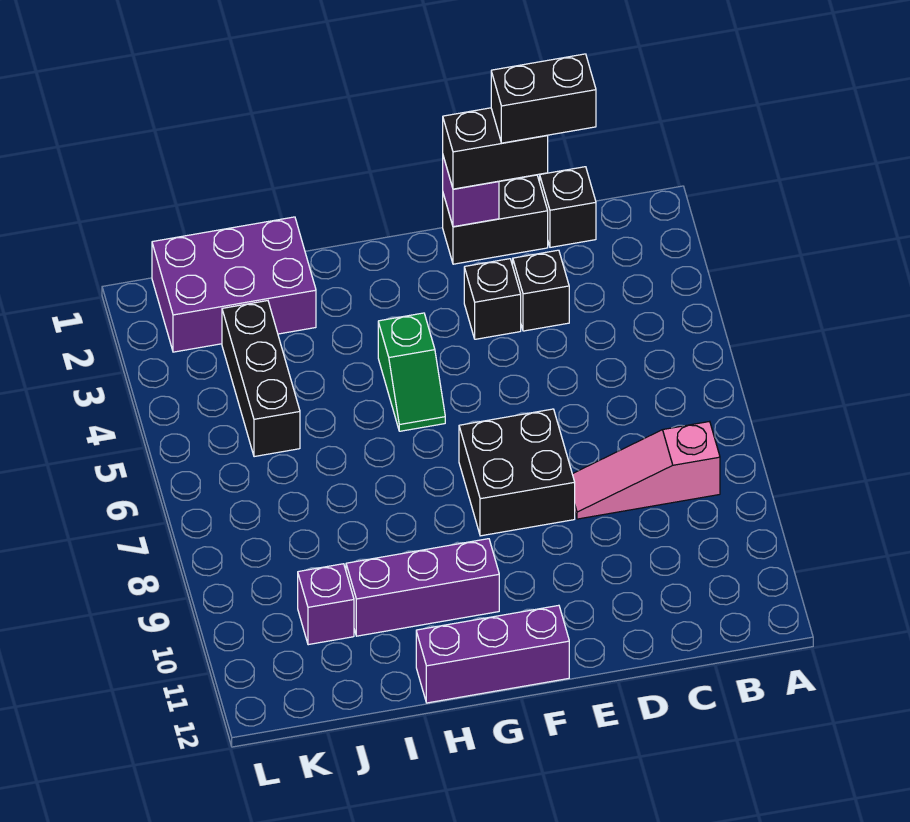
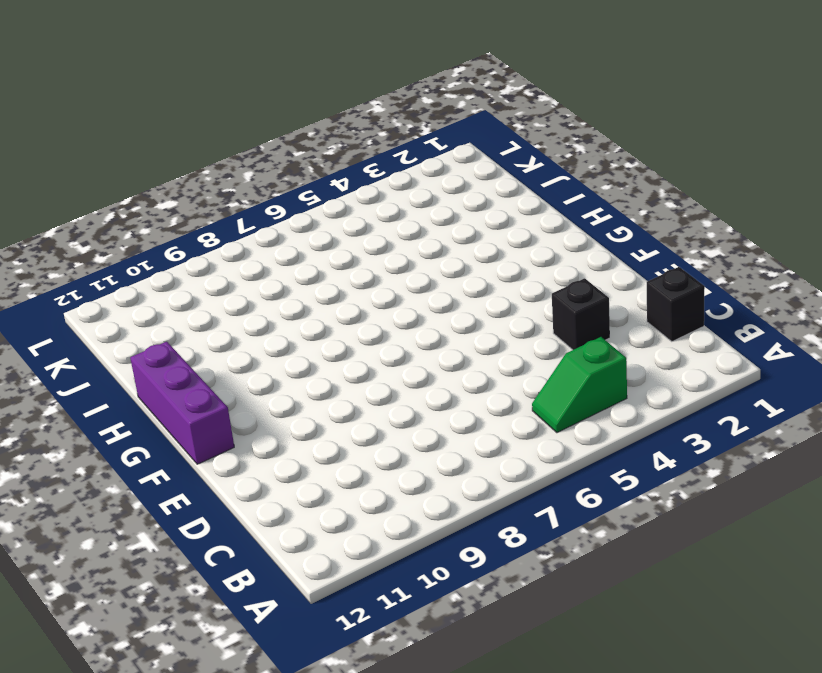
green slope B4:B5 level 1 top 4 -> green slope G4:G5 level 1 top 4
none -> pink slope B8:D8 level 1 top B
none -> black brick D1:E1 level 1
none -> black brick E3 level 1

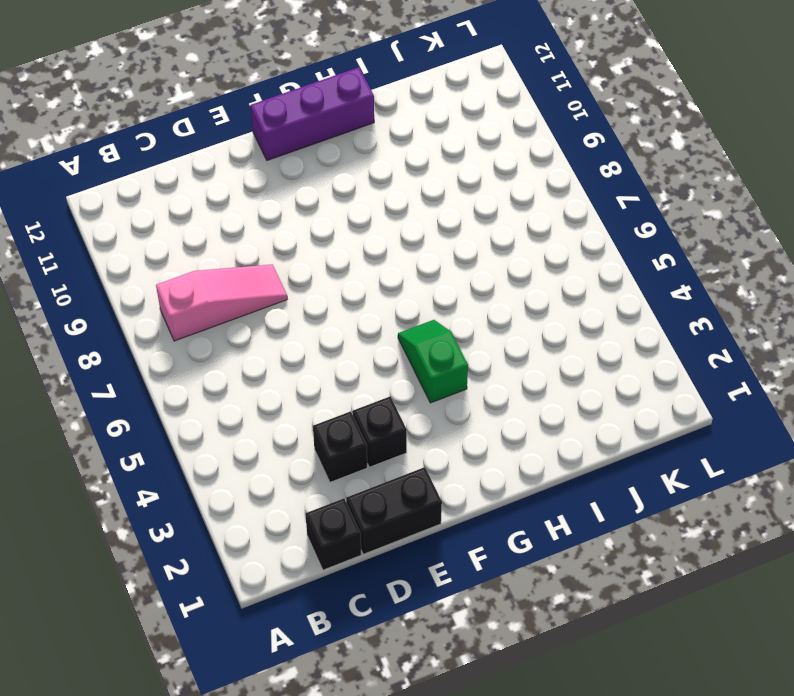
none -> black brick E7:F8 level 1
none -> purple brick G10:I10 level 1
none -> purple brick I1:K2 level 1

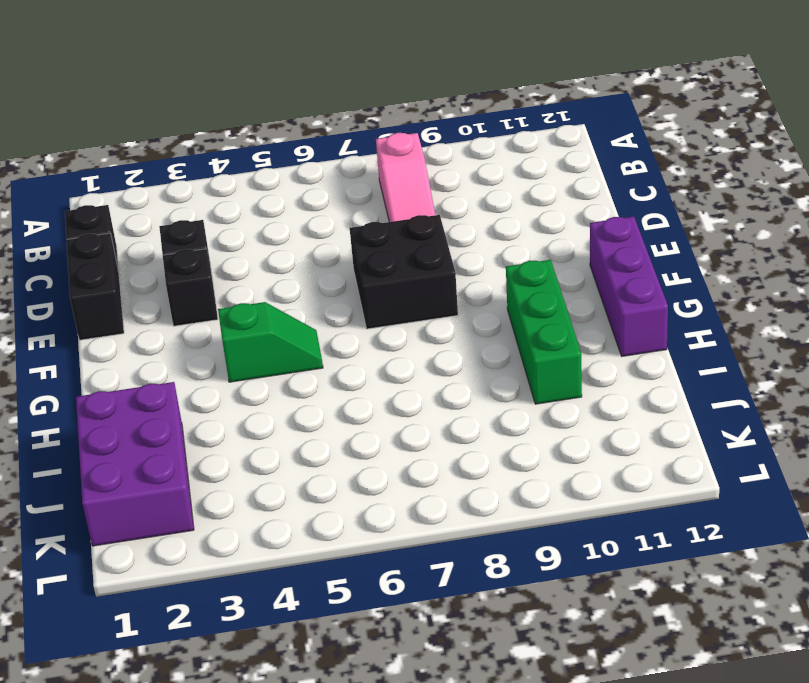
green brick G10:I10 level 1 -> purple brick G10:I10 level 1
none -> black brick J3:J5 level 1
none -> purple brick J10 level 1
none -> purple brick E1 level 2

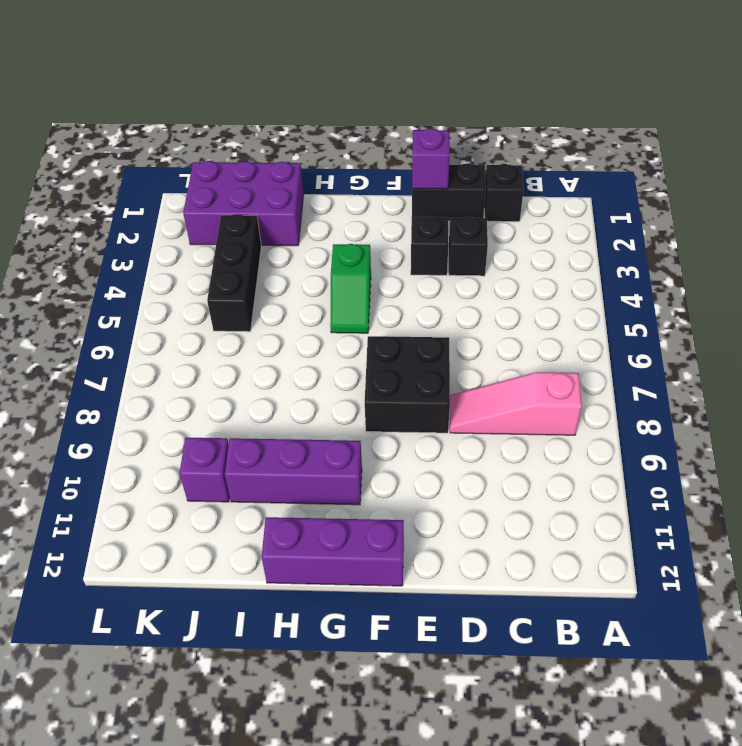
none -> black brick D1:E1 level 3
none -> black brick C1:D1 level 4

